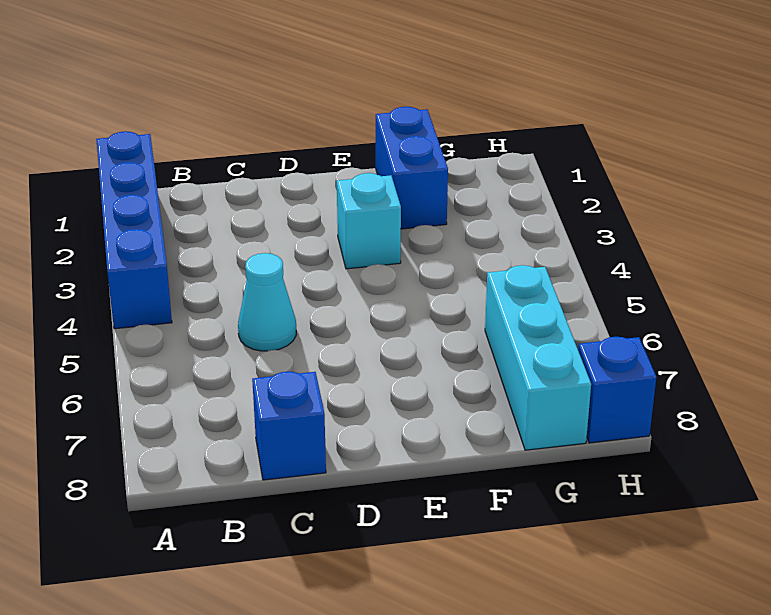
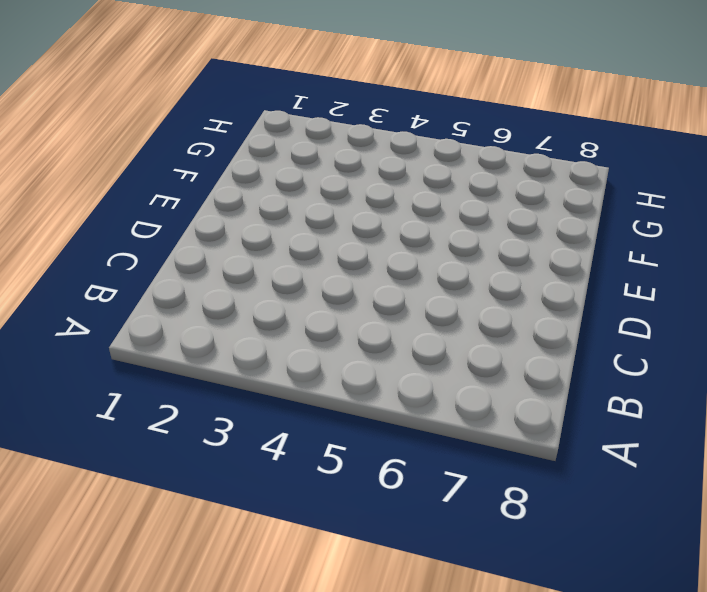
none -> blue brick A1:A4 level 1
none -> cyan cone C5 level 1

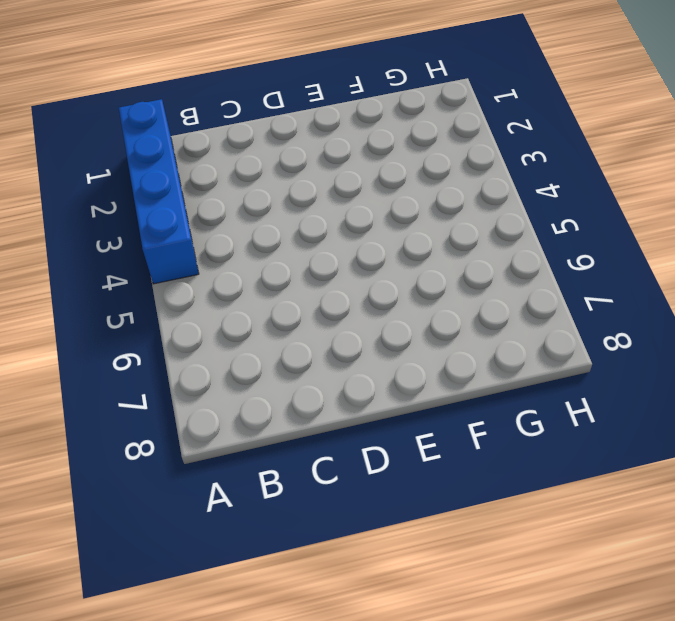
none -> cyan cone C5 level 1
none -> blue brick C8 level 1

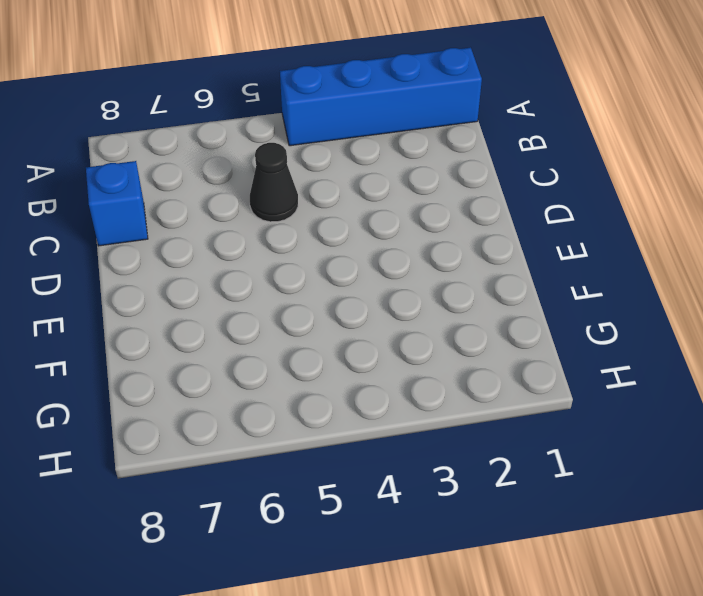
black cone C5 level 1 -> cyan cone C5 level 1
none -> cyan brick E3 level 1
none -> blue brick F1:F2 level 1

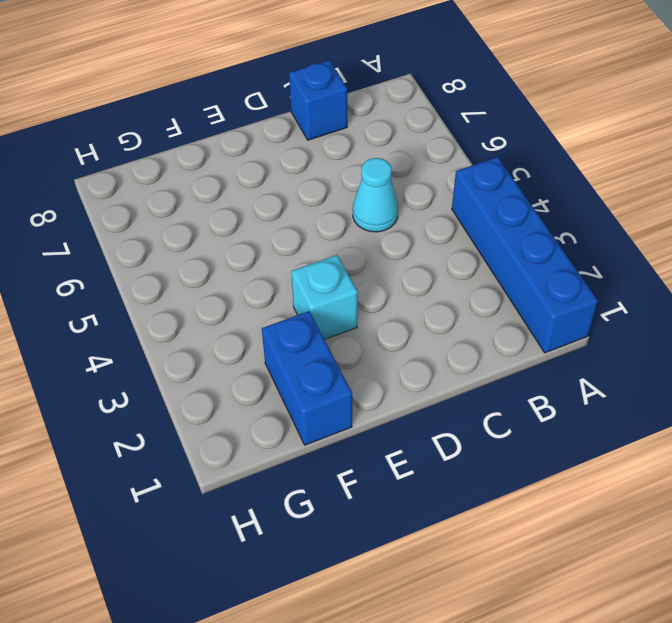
none -> cyan brick G6:G8 level 1
none -> blue brick H8 level 1

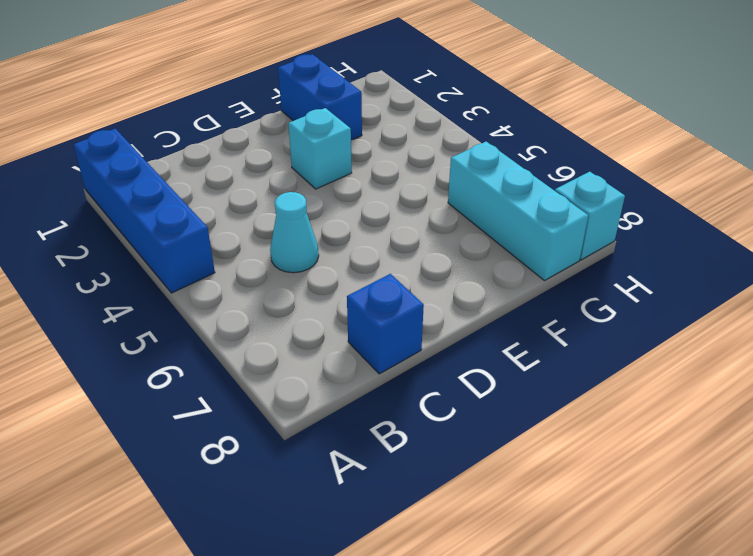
cyan brick H8 level 1 -> blue brick H8 level 1

